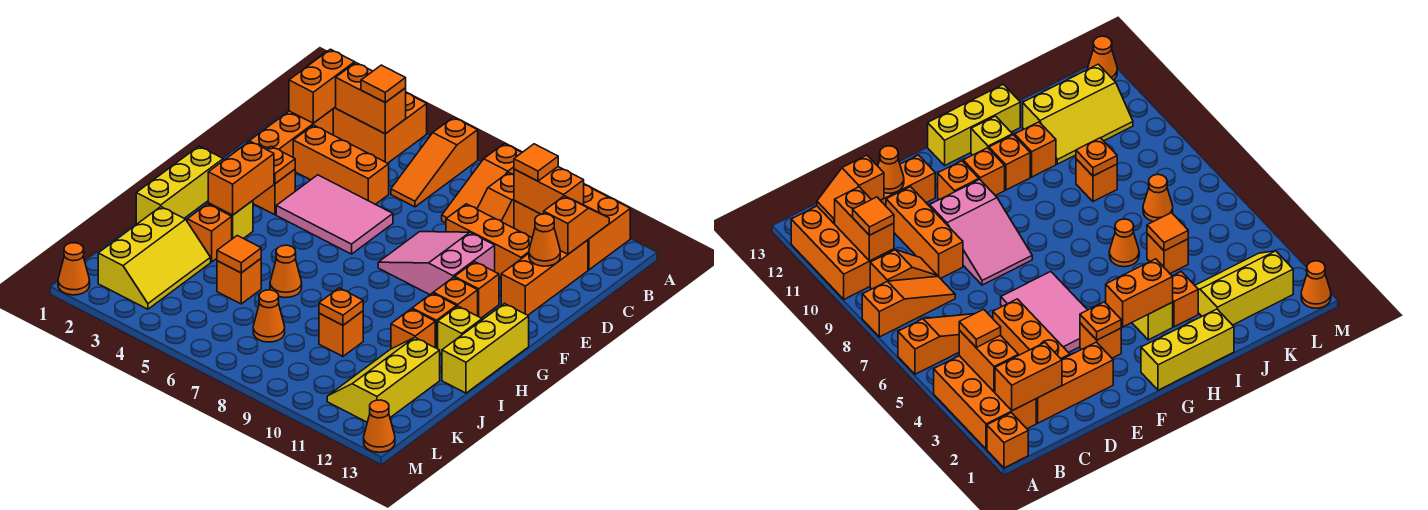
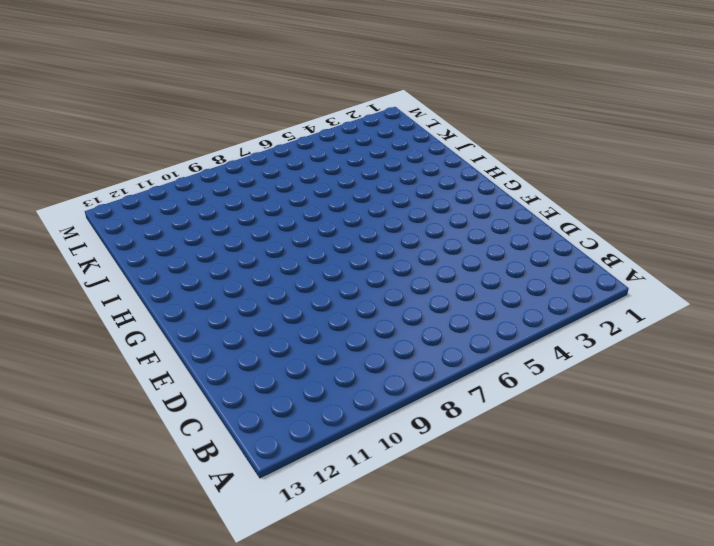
none -> orange brick A1 level 1
none -> orange brick A2:B4 level 1
none -> orange slope A6:C6 level 1 top A
none -> orange slope A8:C8 level 1 top A

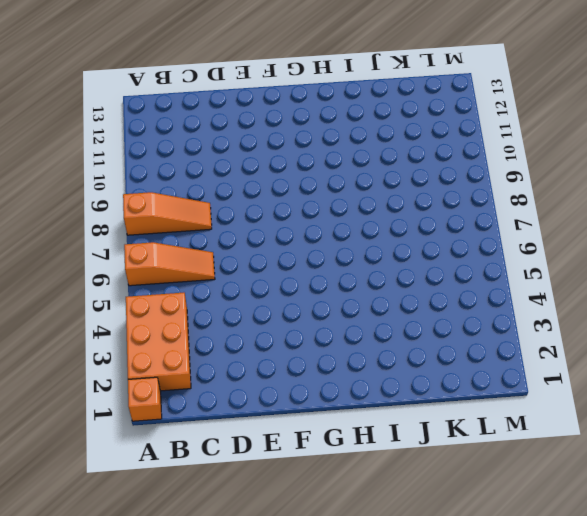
none -> orange brick A10:B12 level 1
none -> orange slope B9:C9 level 1 top B
none -> orange brick C2:E2 level 1
none -> orange brick C12:E12 level 1

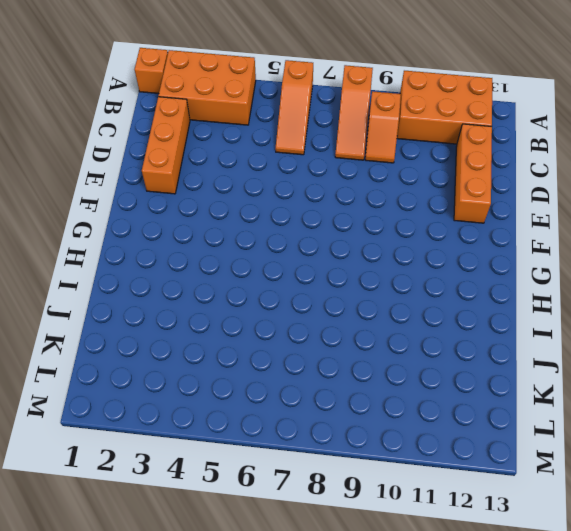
none -> orange brick D3:D5 level 1
none -> orange brick D9:D11 level 1
none -> pink tile E4:F6 level 1
none -> pink slope E8:F10 level 1 top 10

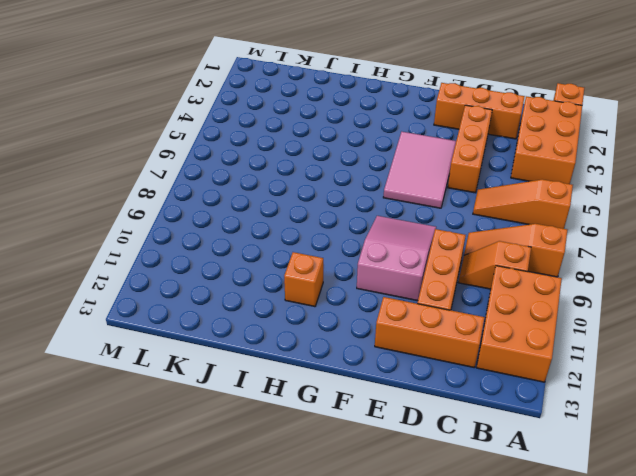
none -> orange brick F3 level 1
none -> orange brick F11 level 1
none -> yellow brick G1:I1 level 1
none -> orange brick G11 level 1

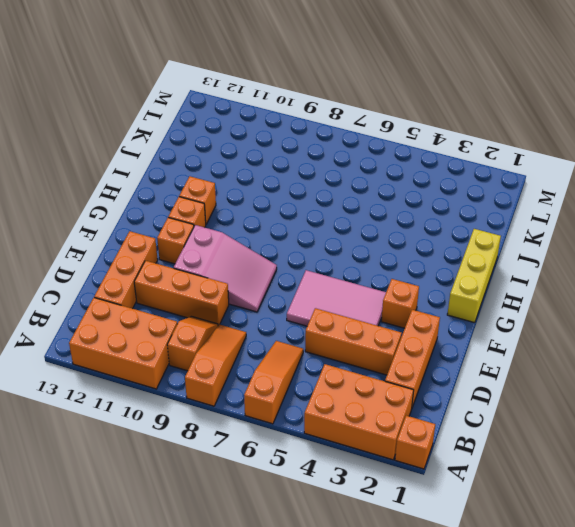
none -> yellow brick G13:I13 level 1
none -> yellow brick H3 level 1
none -> yellow brick H12 level 1
none -> orange brick I3 level 1

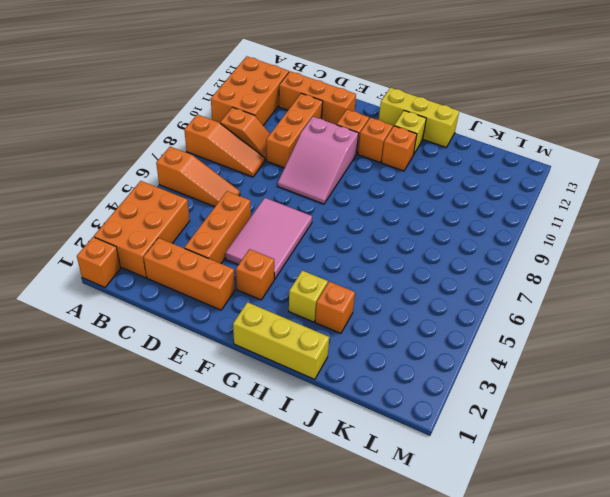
none -> orange cone I6 level 1
none -> orange brick I11 level 1
none -> yellow slope J2:L3 level 1 top 2
none -> orange brick J5 level 1

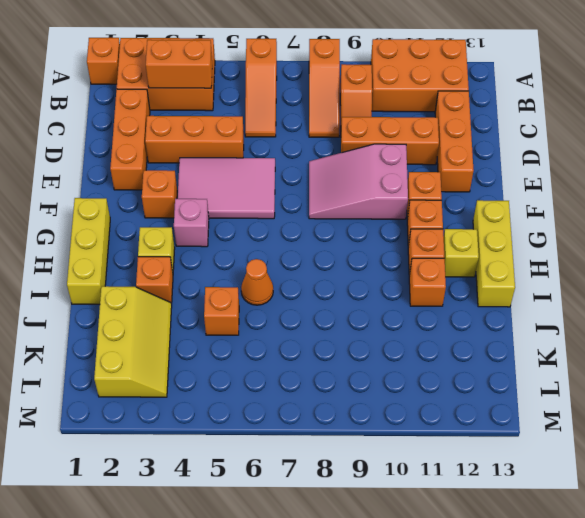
pink brick G4 level 1 -> none
none -> orange brick J9 level 1
none -> yellow slope J11:L12 level 1 top 12
none -> orange cone K7 level 1
none -> orange cone M1 level 1

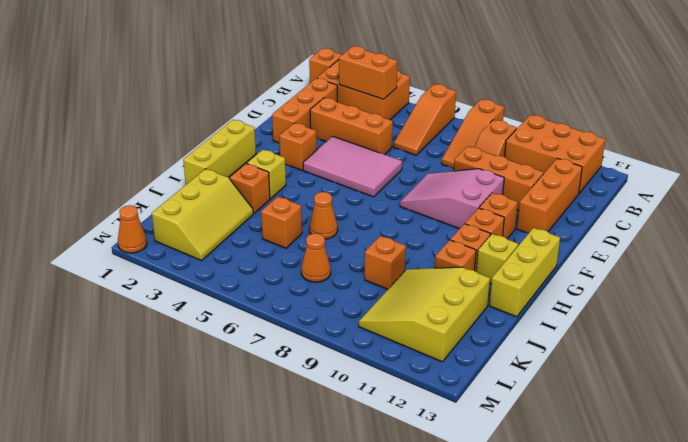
yellow slope J10:L12 level 1 top 12 -> yellow slope J11:L12 level 1 top 12
none -> orange cone M13 level 1
none -> orange brick B2:C2 level 2
none -> orange brick B10:B11 level 2
none -> orange slope B12:C12 level 2 top C

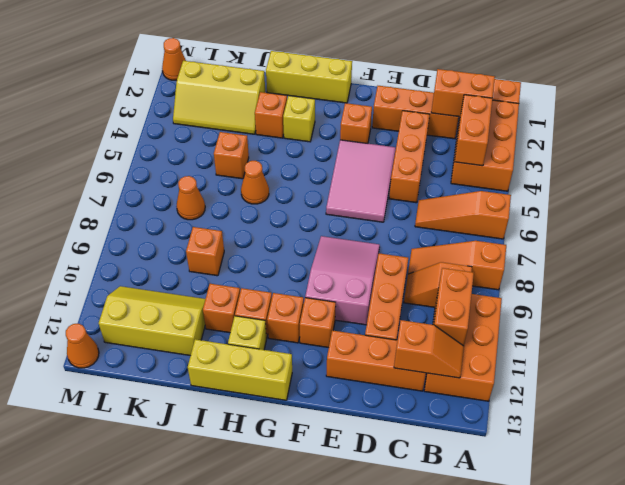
none -> orange cone D12 level 2
none -> orange plate F3 level 2
none -> orange brick G3:H3 level 2
none -> orange tile J5 level 2

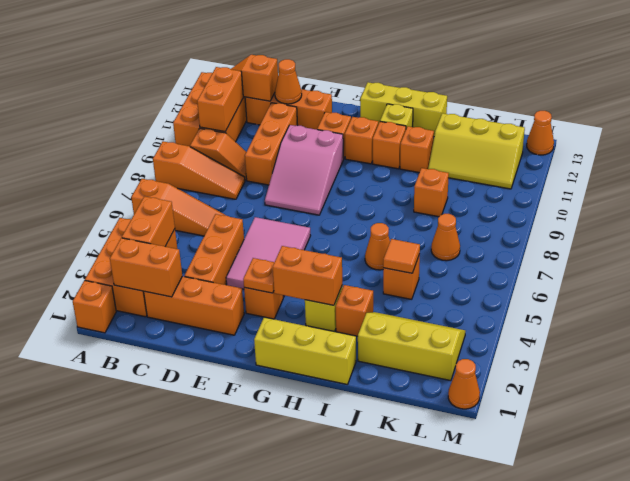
none -> orange plate J9 level 2
none -> orange tile B4 level 3
none -> orange tile B10 level 3

